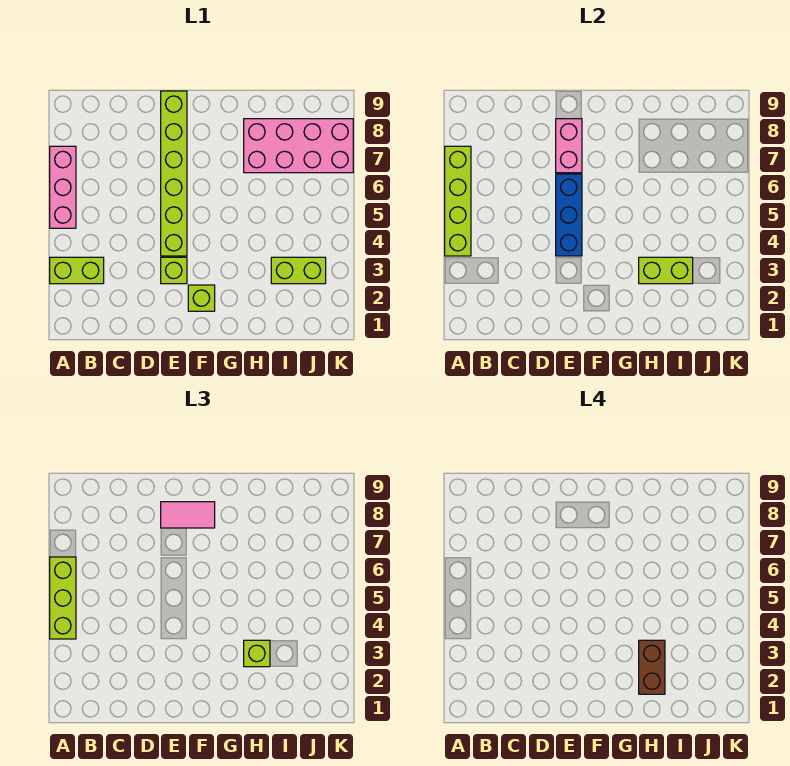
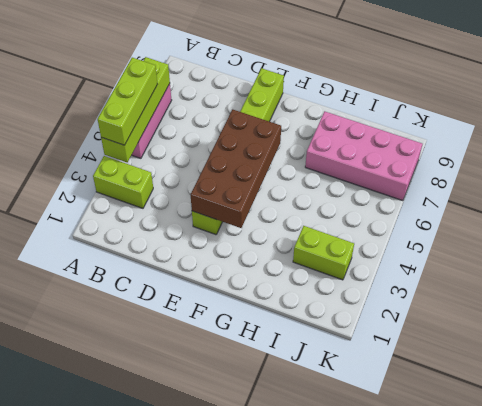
brown brick E3:F6 level 2 -> blue brick E4:E6 level 2
none -> lime brick F2 level 1
none -> pink brick E7:E8 level 2
none -> lime brick H3:I3 level 2

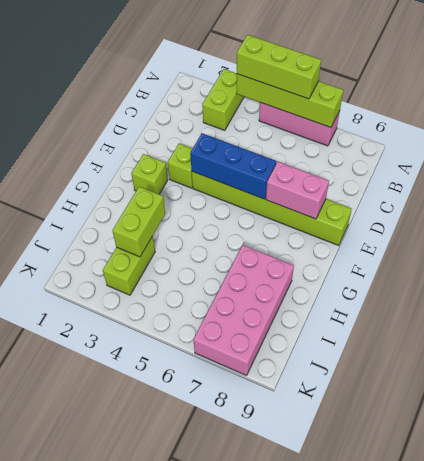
none -> pink tile E8:F8 level 3
none -> lime brick H3 level 3
none -> brown brick H2:H3 level 4

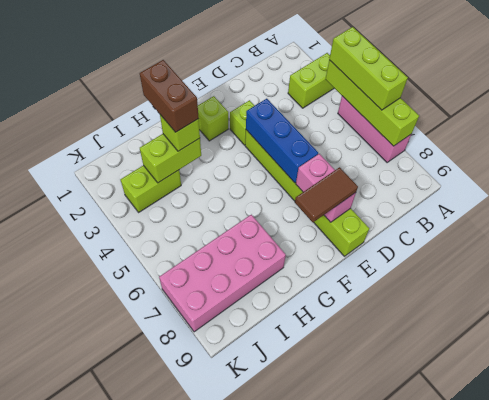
brown tile E8:F8 level 3 -> pink tile E8:F8 level 3

